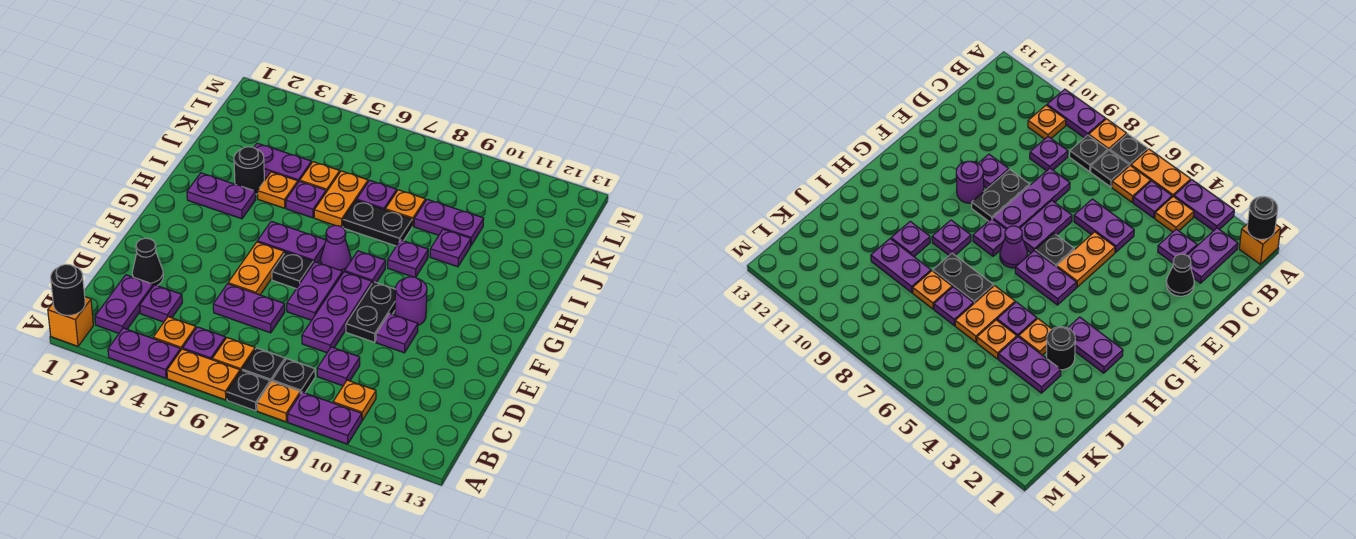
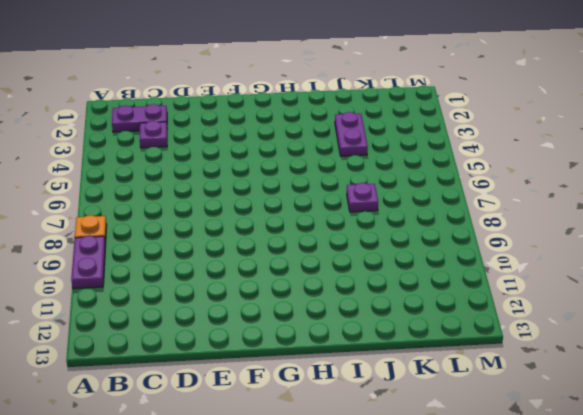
none -> orange brick A1 level 1
none -> purple plate A3:A4 level 1
none -> orange plate A5:A6 level 1
none -> black plate A7 level 1

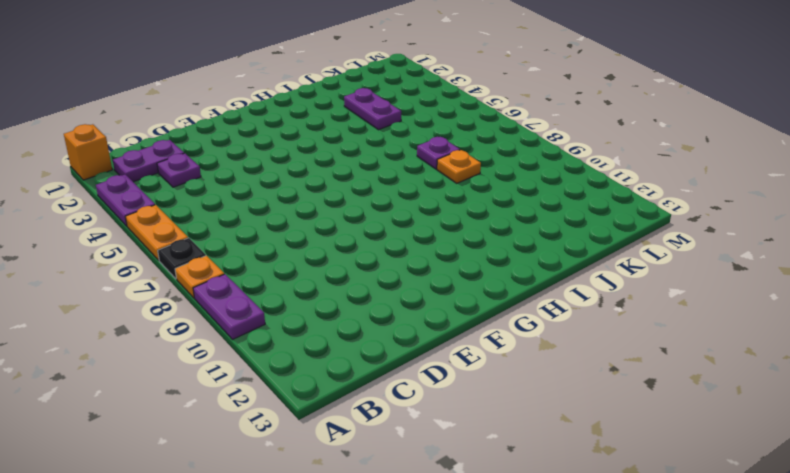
none -> orange plate B4 level 1
none -> purple plate B5 level 1
none -> orange plate B6 level 1
none -> black plate B7 level 1

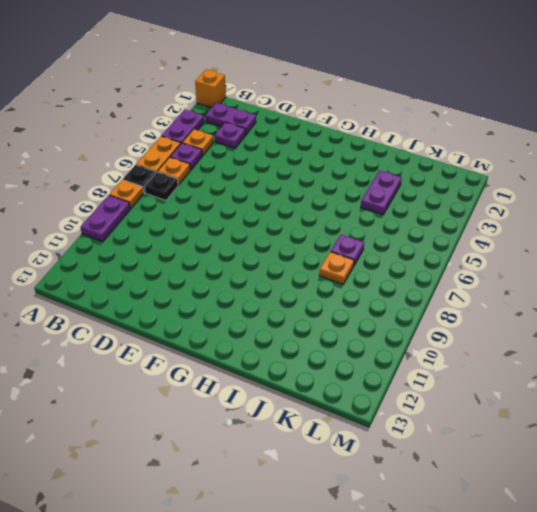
none -> black plate B8 level 1
none -> orange plate B10 level 1
none -> purple plate C9 level 1
none -> black cone D2 level 1

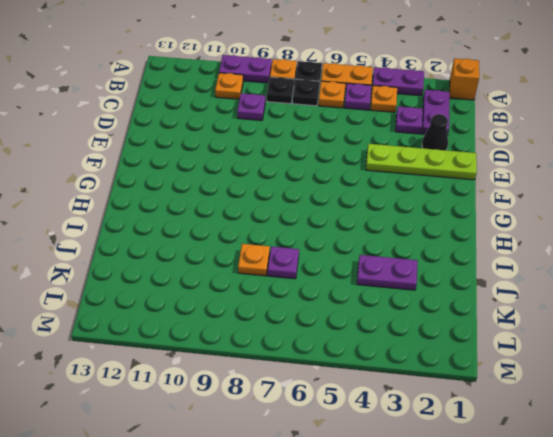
lime plate E1:E4 level 1 -> none
none -> purple plate D5:D6 level 1
none -> purple plate D8:F8 level 1
none -> orange plate E5:F5 level 1
none -> purple plate E7:F7 level 1

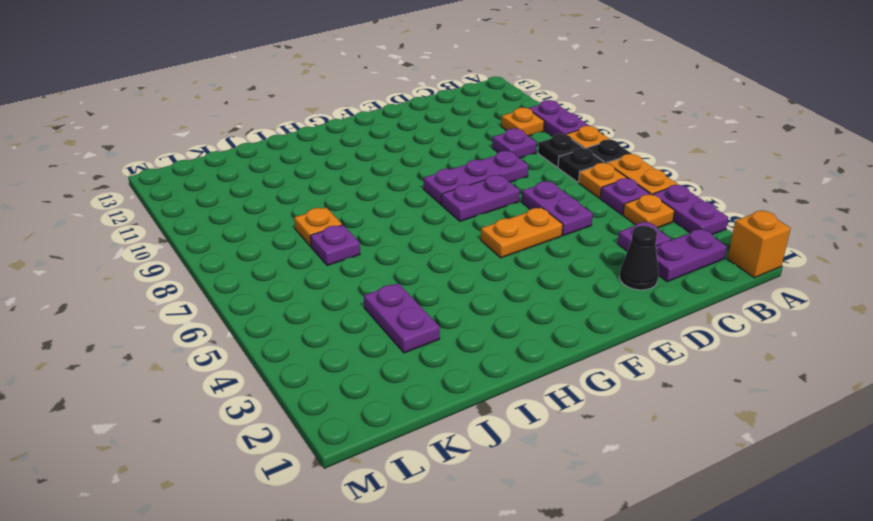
none -> black plate E9:F9 level 1
none -> purple plate E10 level 1
none -> black plate F6 level 1
none -> purple round brick F10 level 1

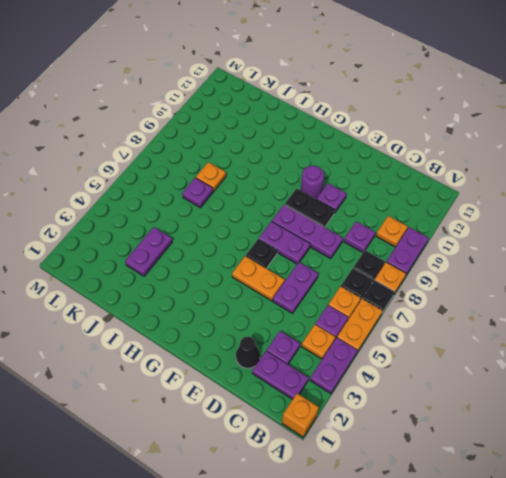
none -> purple plate G5:G6 level 1
none -> purple cone G7 level 1
none -> purple plate G8 level 1
none -> purple plate H2:H3 level 1

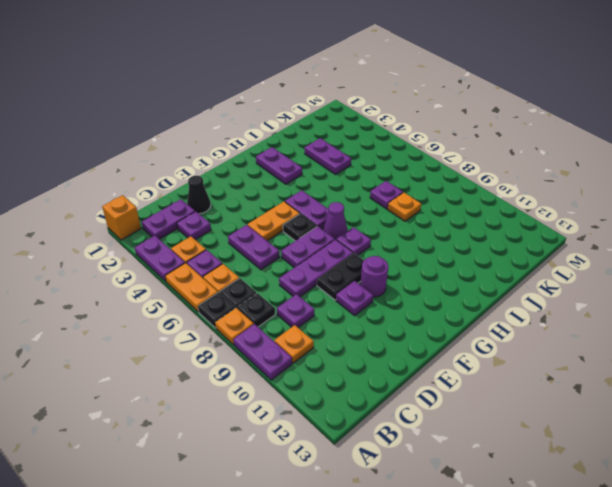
none -> purple plate H9 level 1
none -> black round brick I3 level 1
none -> orange plate I4 level 1
none -> purple plate I5 level 1

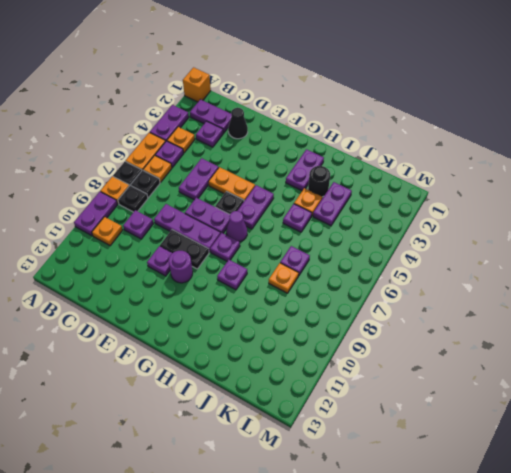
none -> orange plate I6:J6 level 1
none -> black plate I7:I8 level 1
none -> purple plate I10 level 1
none -> orange plate J5 level 1

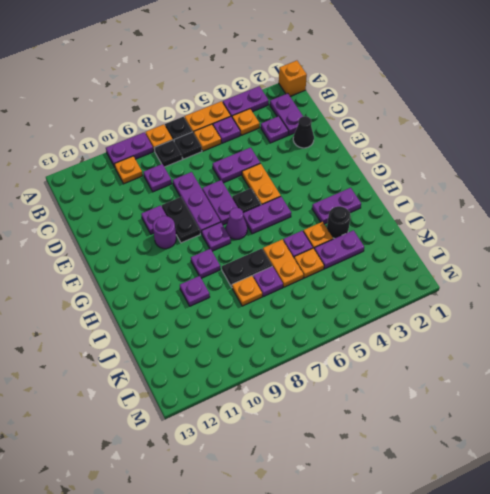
none -> purple plate J9:J10 level 1
none -> black round brick A1 level 2

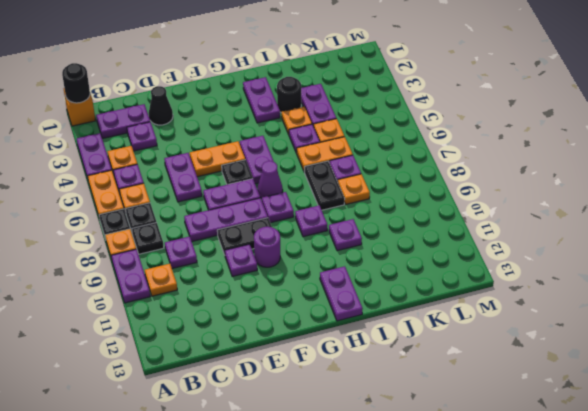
purple plate H12:H13 level 1 -> purple plate J9:J10 level 1

